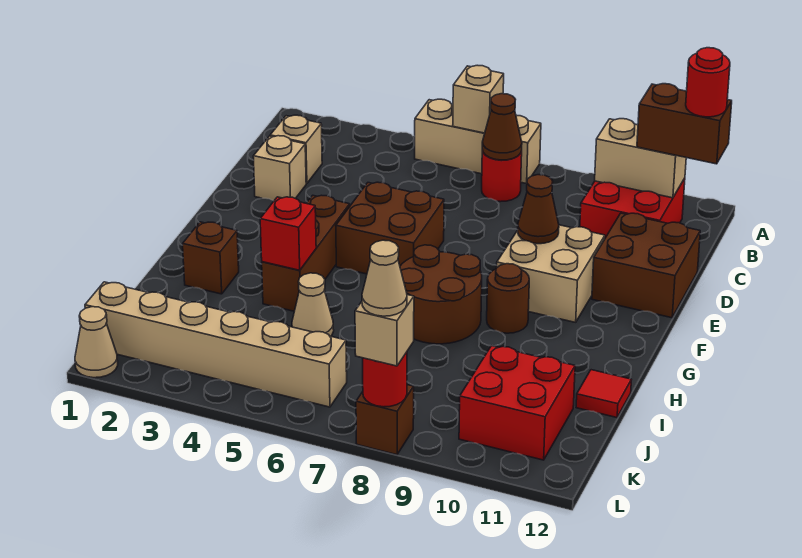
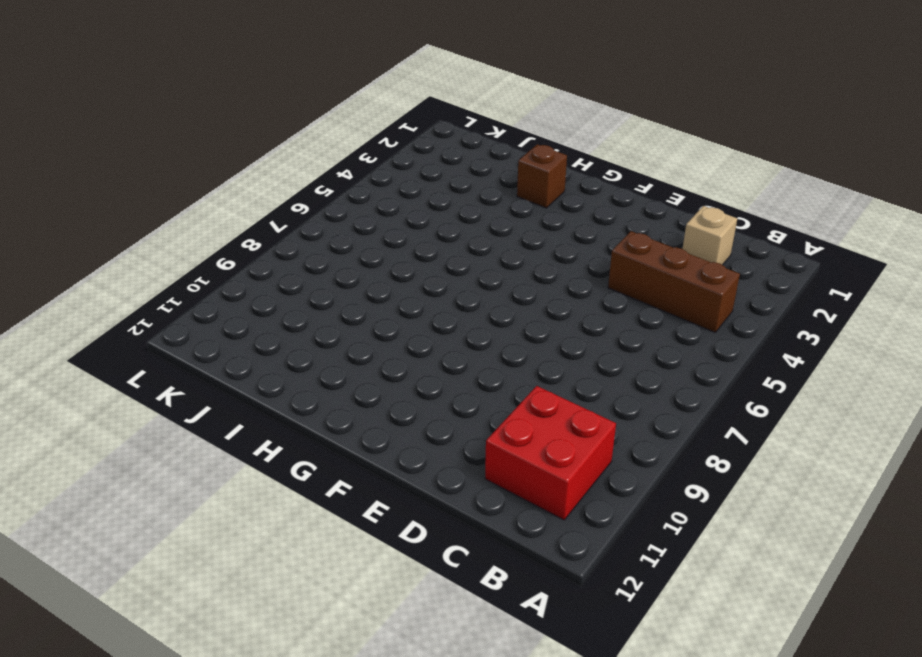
brown brick B4:D4 level 1 -> brown brick F4:H4 level 1
none -> tan brick A5:A7 level 1
none -> red round brick B7 level 1
none -> tan brick D2 level 1

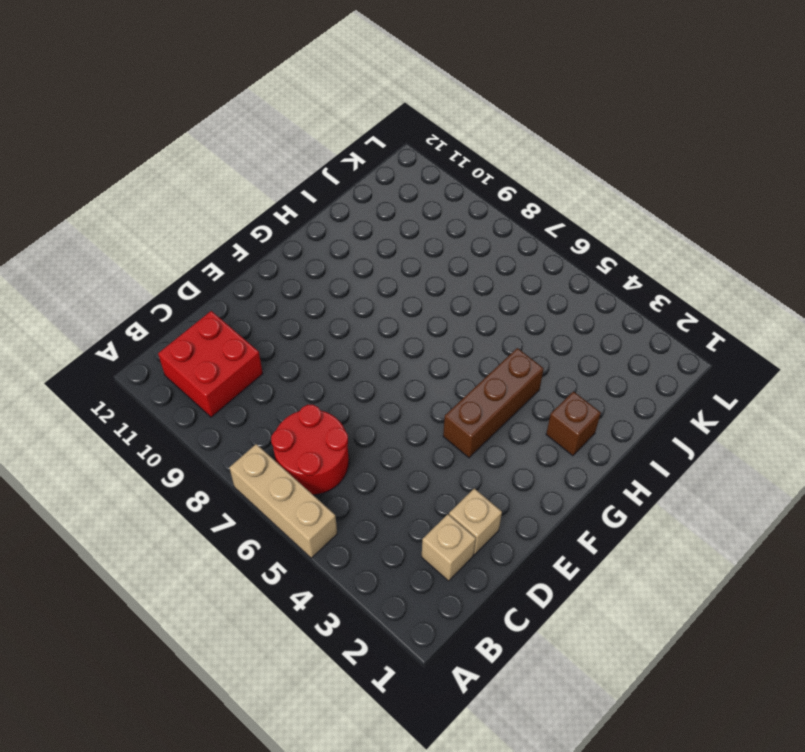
red round brick B6:C7 level 1 -> red round brick B7 level 1
none -> brown brick D11:E12 level 1
none -> brown brick E5:F6 level 1
none -> tan brick E9:F10 level 1

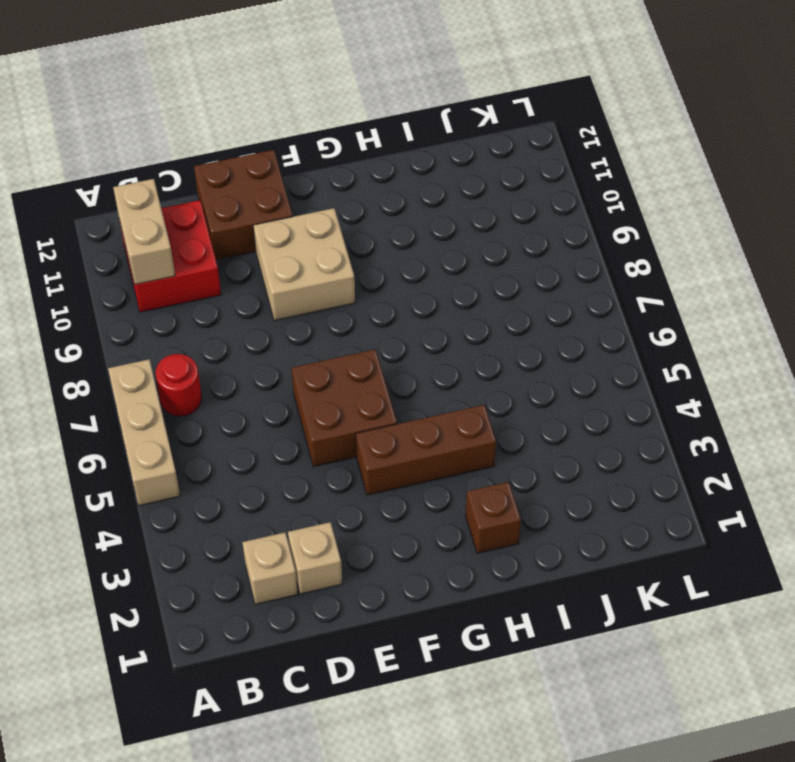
none -> brown round brick G7:H8 level 1
none -> brown round brick G9 level 1
none -> tan cone I5 level 1

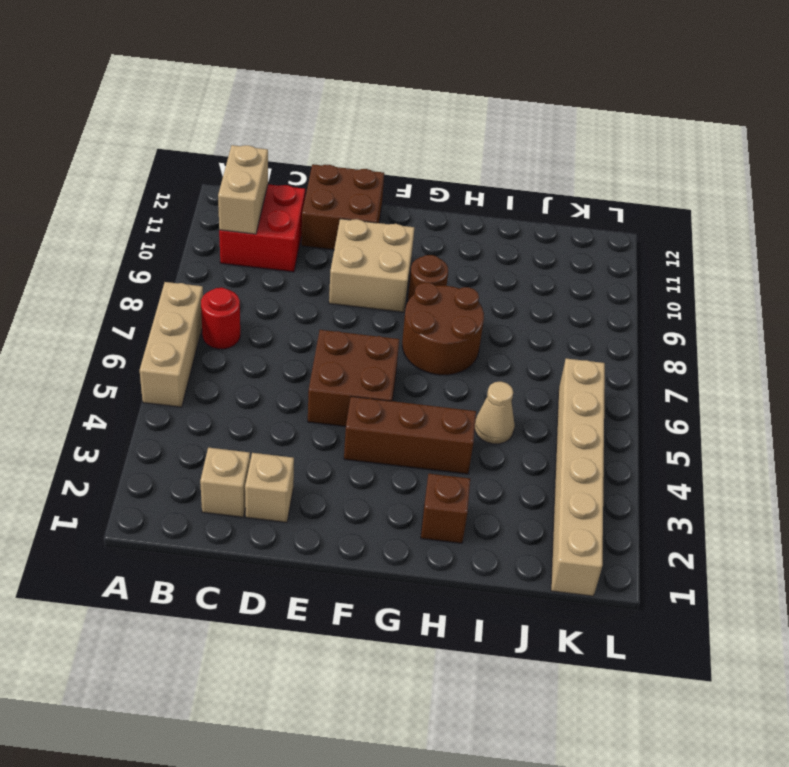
none -> red tile I12 level 1
none -> red brick J10:K11 level 1
none -> tan cone L1 level 1

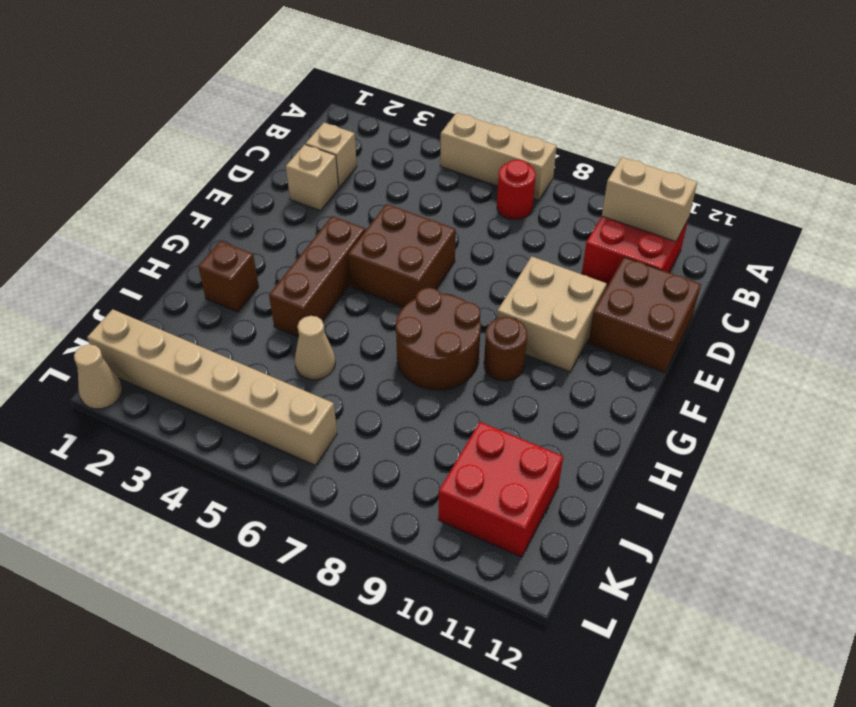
none -> red tile I12 level 1
none -> brown brick L8 level 1
none -> tan brick A6 level 2

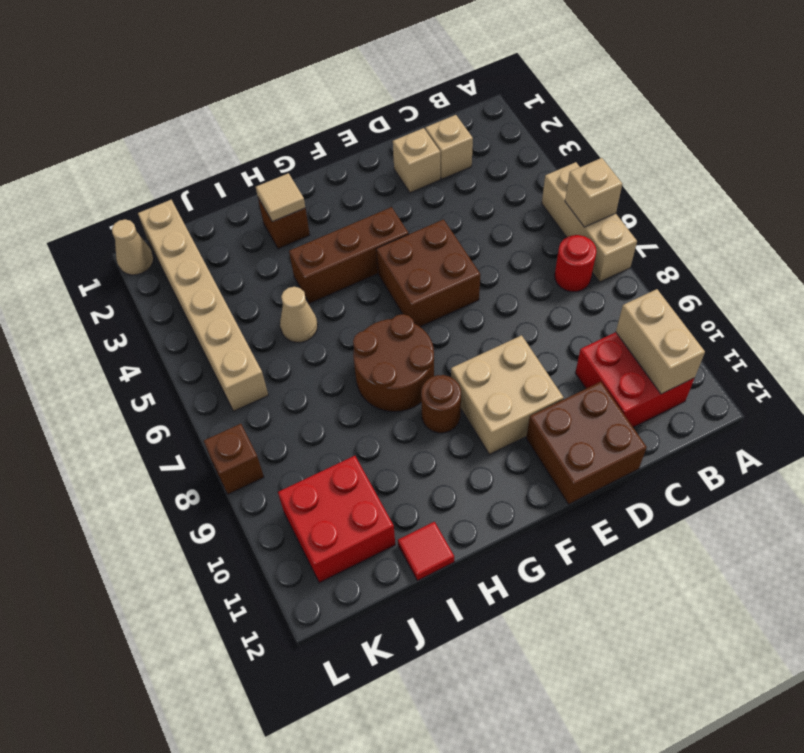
tan tile H2 level 2 -> none
none -> brown cone B7 level 2
none -> brown cone E9 level 2
none -> red brick H4 level 2

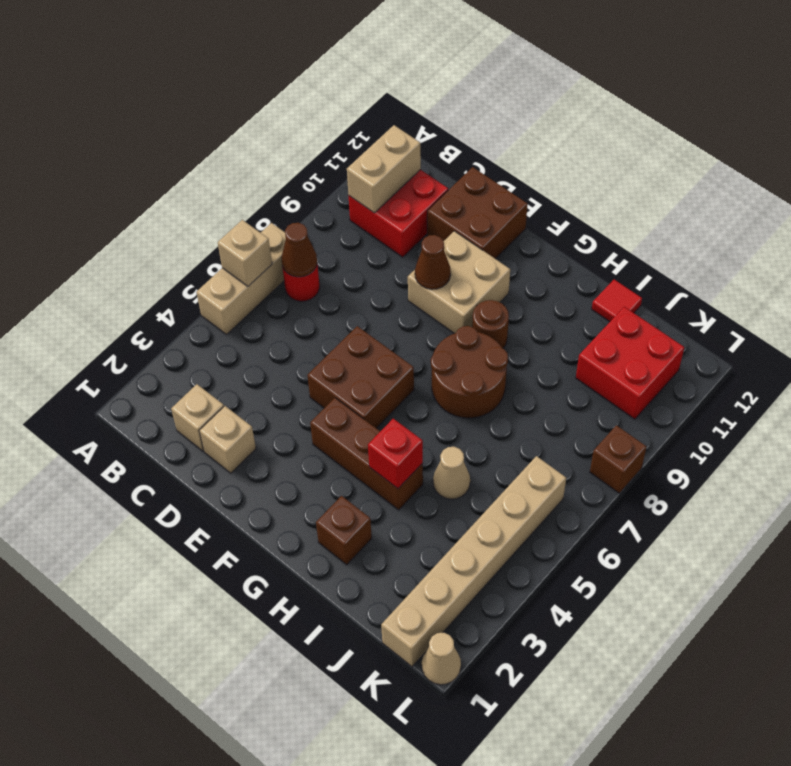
none -> red round brick L8 level 2
none -> brown brick B11:B12 level 3
none -> tan brick L8 level 3

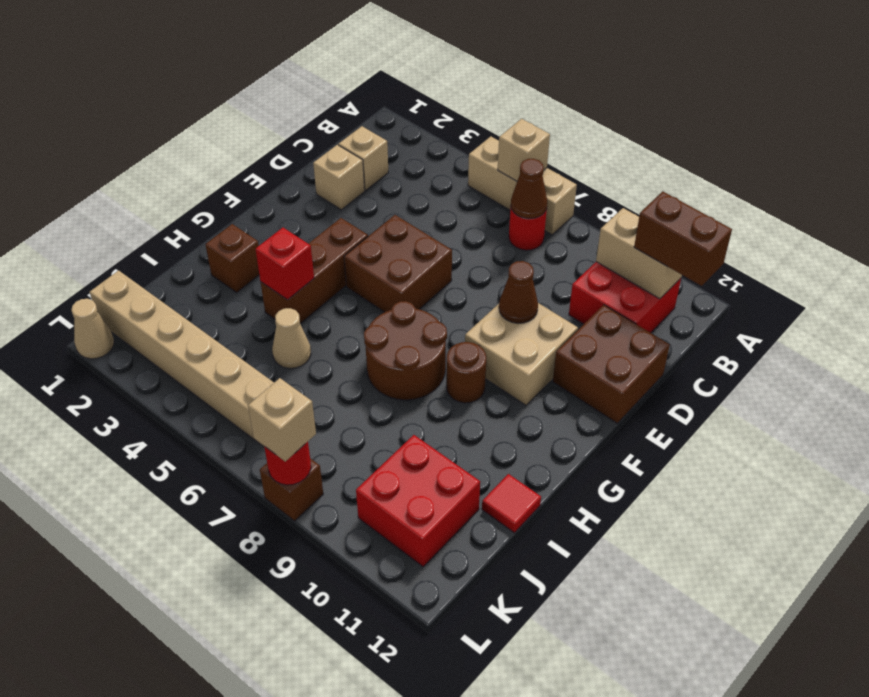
none -> red round brick B12 level 4
none -> tan cone L8 level 4

